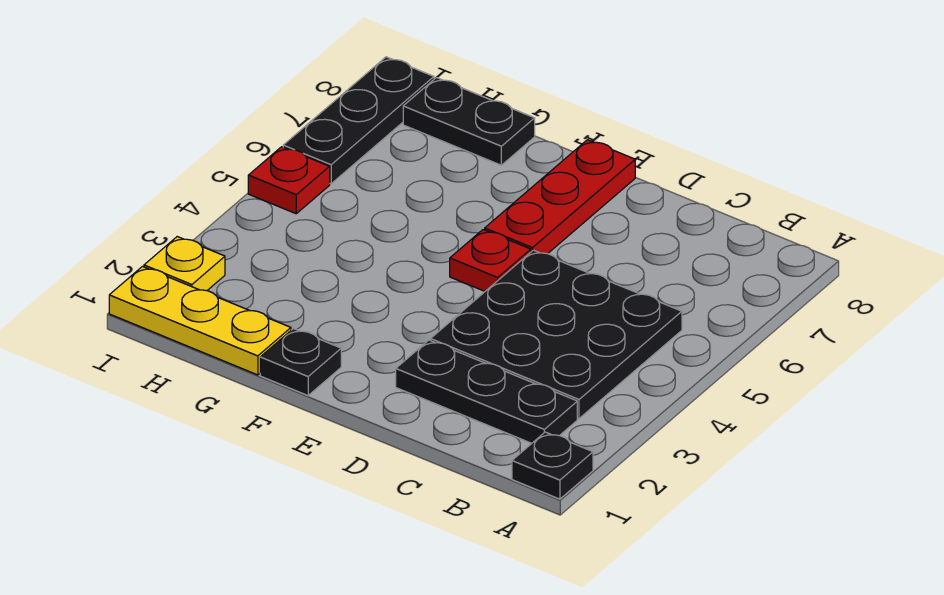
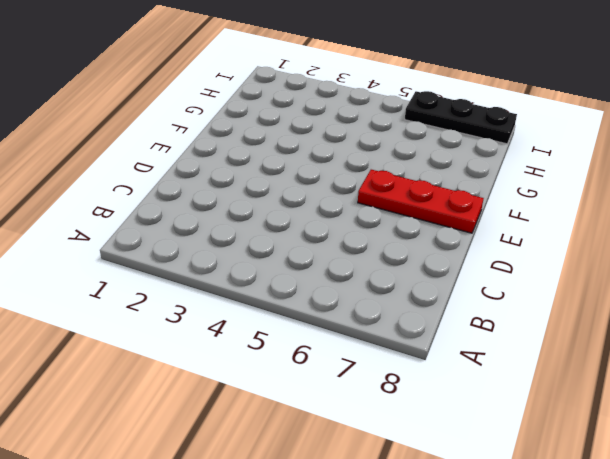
none -> black plate A1 level 1
none -> black plate B2:D2 level 1

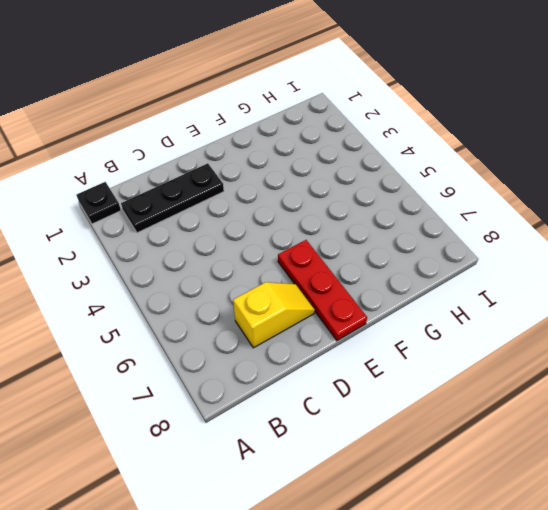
yellow slope C7:D7 level 1 top C -> none
none -> black plate B3:D5 level 1
none -> red plate E5 level 1

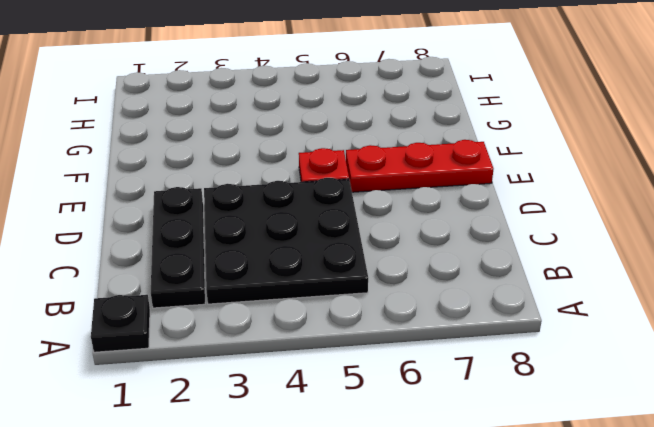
none -> black plate F1 level 1
none -> yellow plate G1:I1 level 1

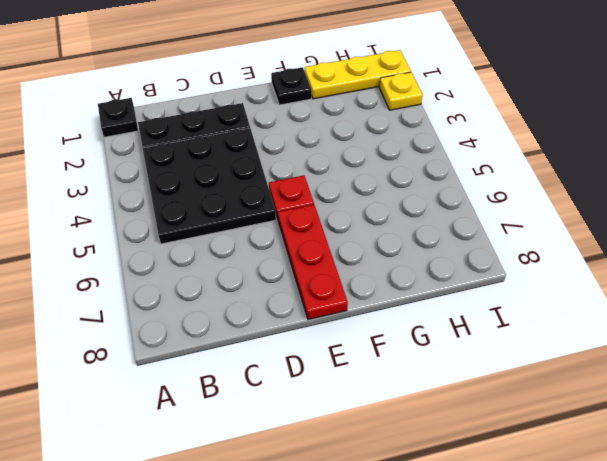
none -> black plate G8:H8 level 1
none -> red plate I5 level 1

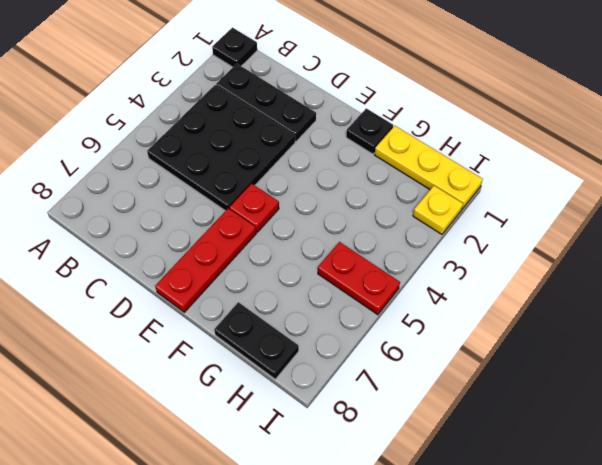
red plate H5:I5 level 1 -> red plate I5 level 1
none -> black plate I6:I8 level 1

